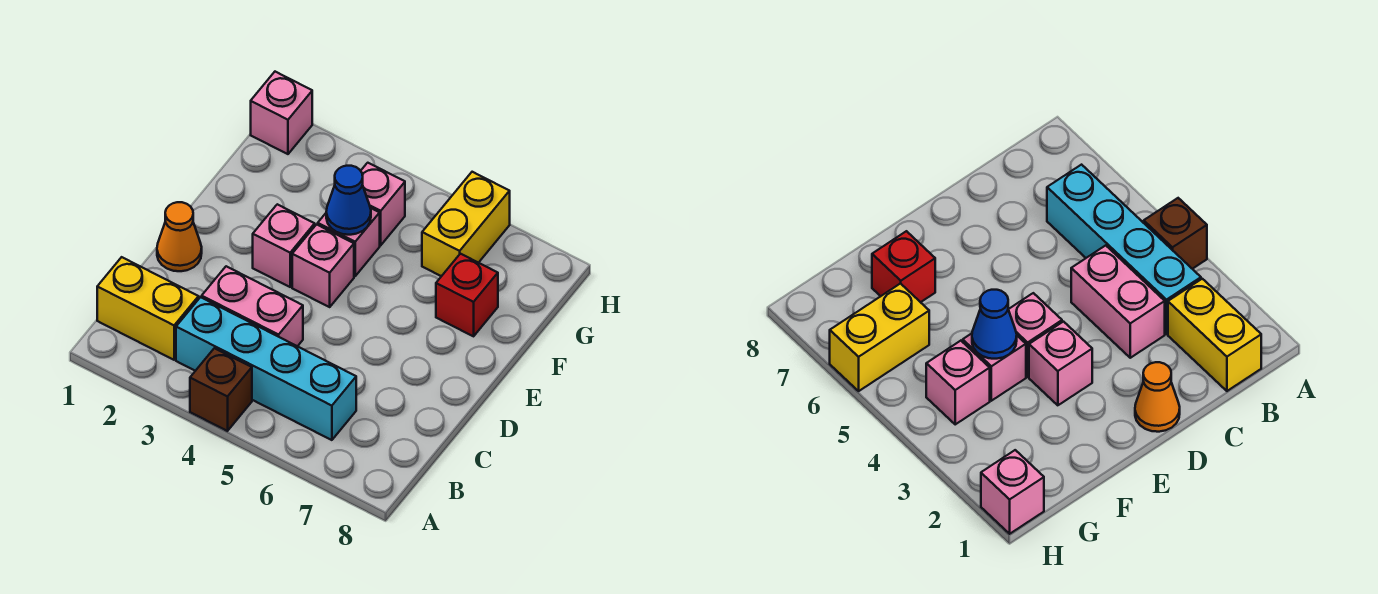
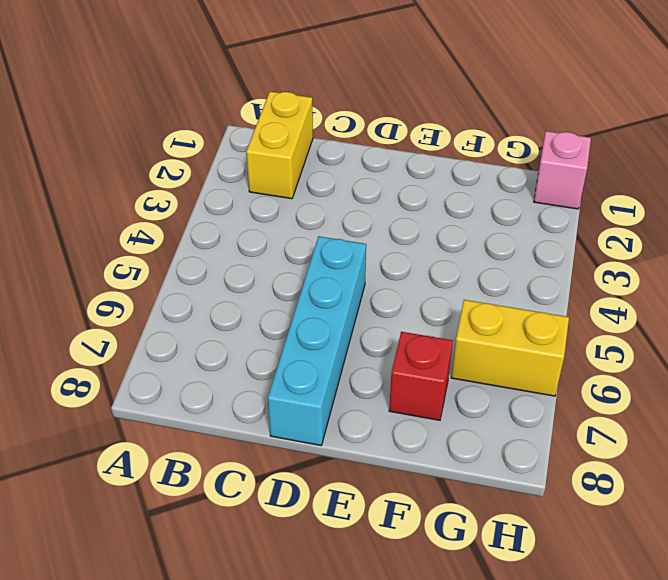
cyan brick D5:D8 level 1 -> cyan brick B3:B6 level 1
none -> brown brick A4 level 1
none -> pink brick C3:C4 level 1
none -> orange cone D1 level 1

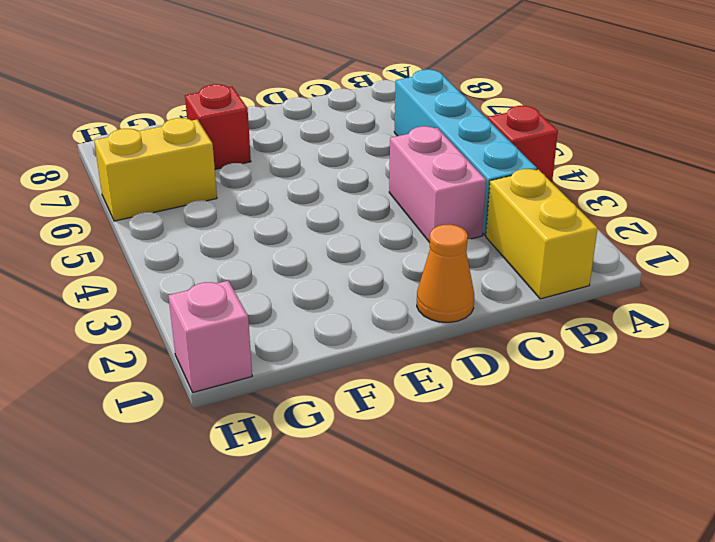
red brick A4 level 1 -> brown brick A4 level 1
none -> pink brick E3 level 1
none -> pink brick E4 level 1
none -> pink brick F4 level 1

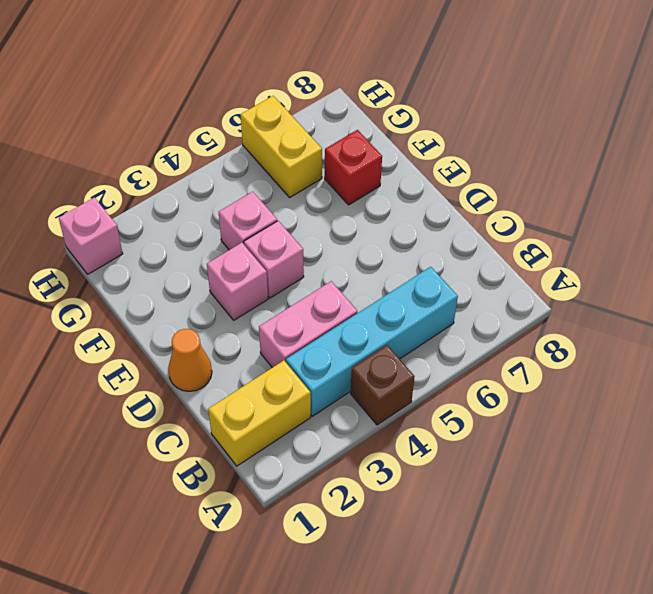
none -> pink brick G4 level 1
none -> blue cone F4 level 2

